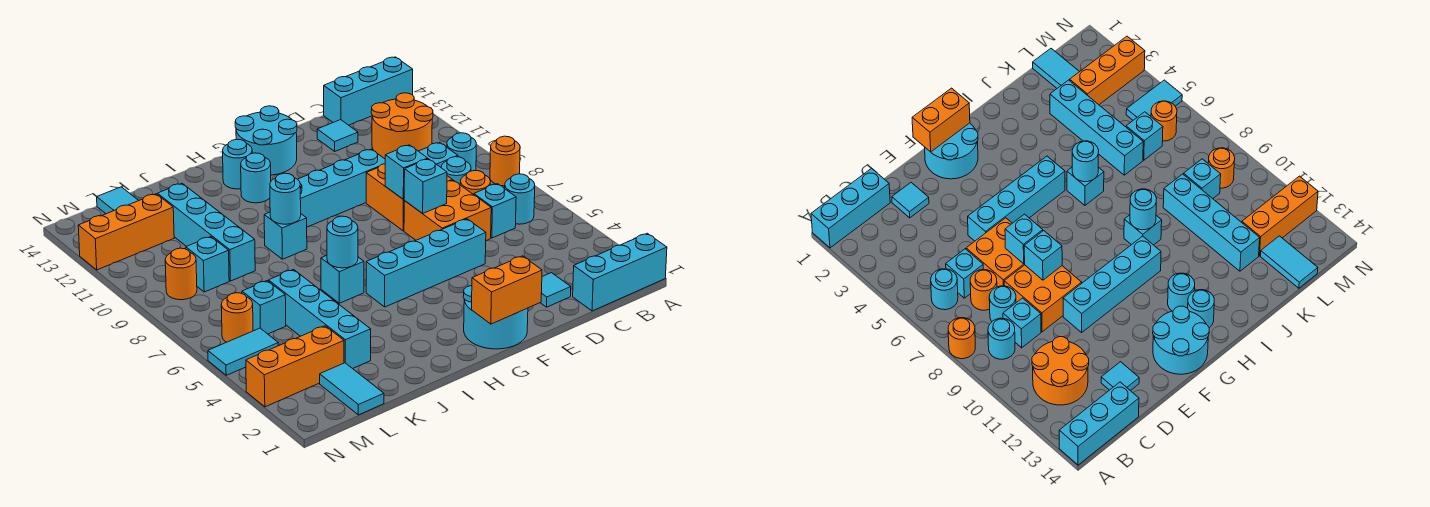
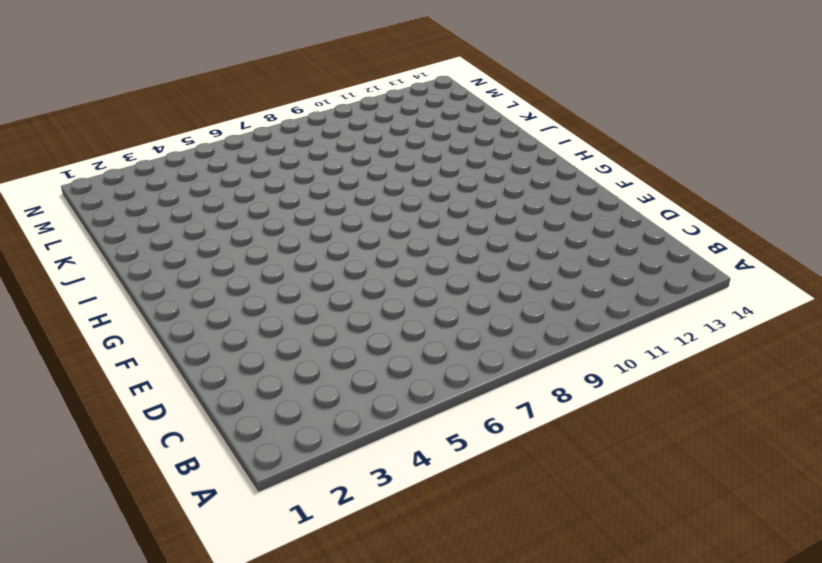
none -> cyan brick A1:C1 level 1
none -> orange round brick A8 level 1
none -> cyan brick A14:C14 level 1
none -> cyan round brick B6 level 1

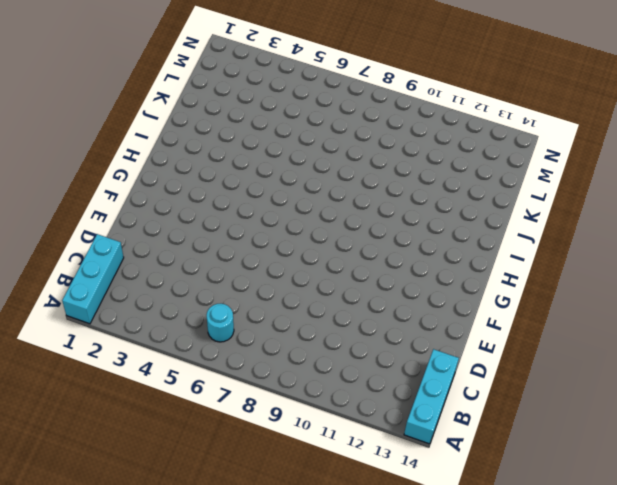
none -> orange round brick A8 level 1
none -> cyan round brick B9 level 1
none -> orange round brick B11:C12 level 1
none -> cyan brick C6 level 1

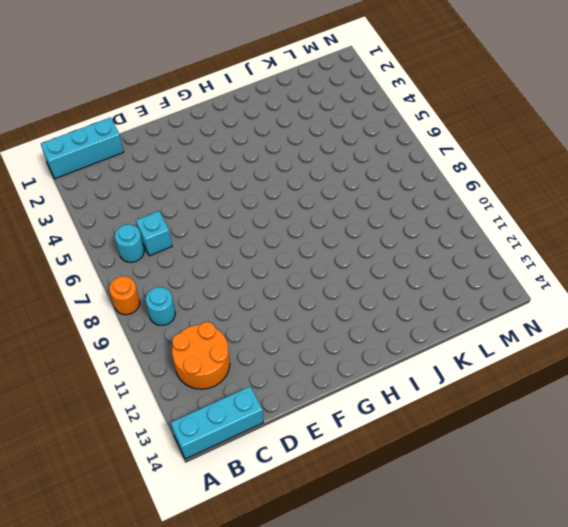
none -> orange round brick C7 level 1
none -> cyan round brick C8 level 1
none -> cyan brick C9 level 1
none -> cyan tile D2 level 1

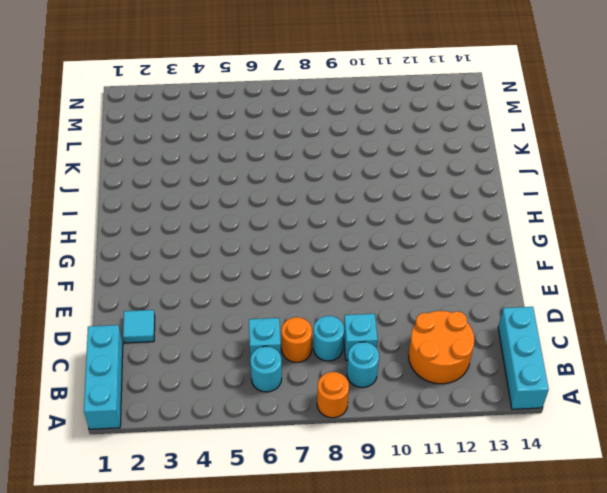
none -> orange brick D6:E7 level 1
none -> orange brick D8:E9 level 1
none -> cyan tile D13 level 1
none -> cyan brick E5:H5 level 1

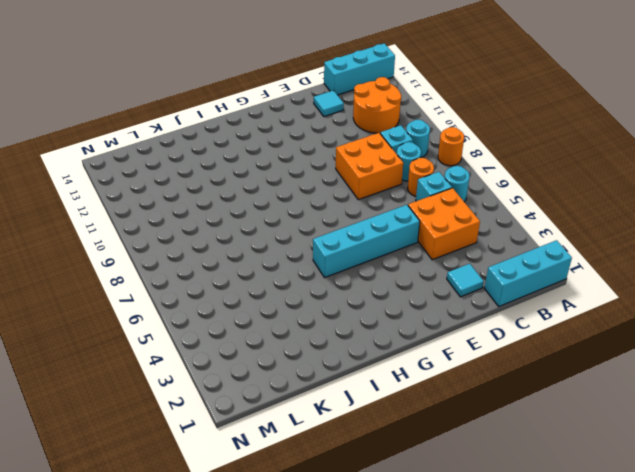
orange brick C4:D5 level 1 -> orange brick D6:E7 level 1
none -> cyan brick E10:H10 level 1
none -> cyan round brick F1:G2 level 1
none -> cyan round brick F13:G14 level 1
none -> cyan round brick H12 level 1

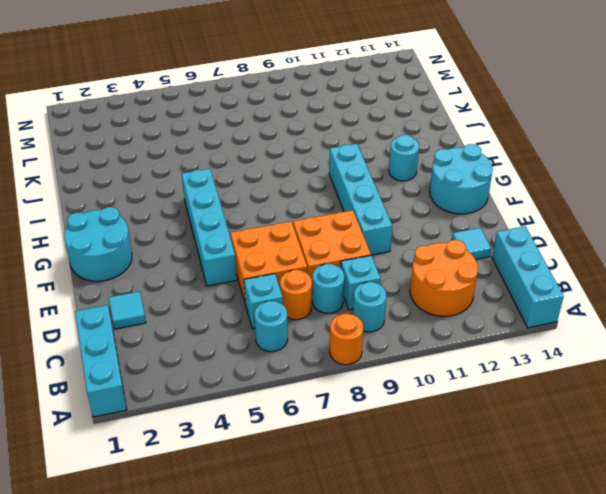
none -> cyan round brick H13 level 1
none -> cyan brick I6 level 1
none -> cyan brick I9 level 1
none -> cyan brick K3:K6 level 1

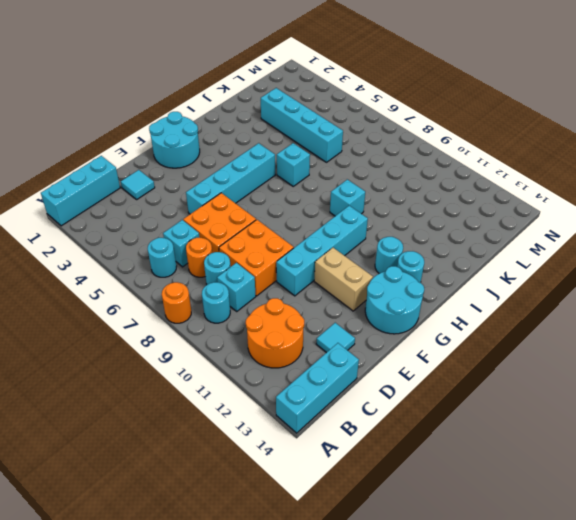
tan brick F11:F12 level 1 -> none
none -> cyan brick K9:K12 level 1
none -> cyan tile L1:L2 level 1
none -> orange brick L3:N3 level 1
none -> cyan brick L6 level 1

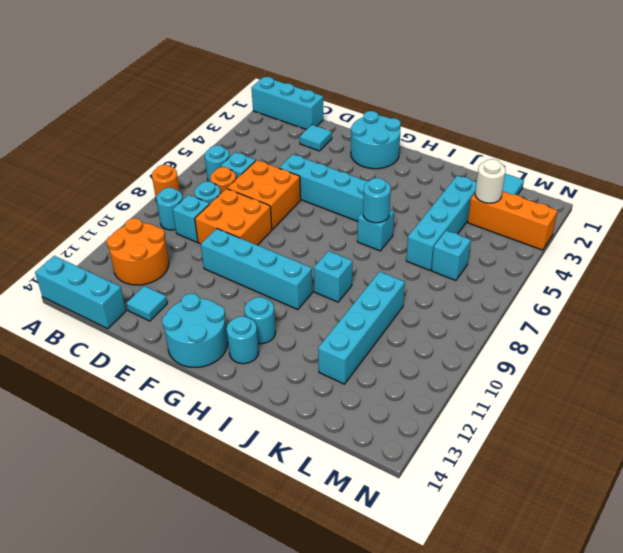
white round brick L3 level 2 -> none
none -> cyan brick L9 level 1
none -> orange brick L12:N12 level 1
none -> cyan tile L13:L14 level 1
none -> cyan tile M5:N5 level 1

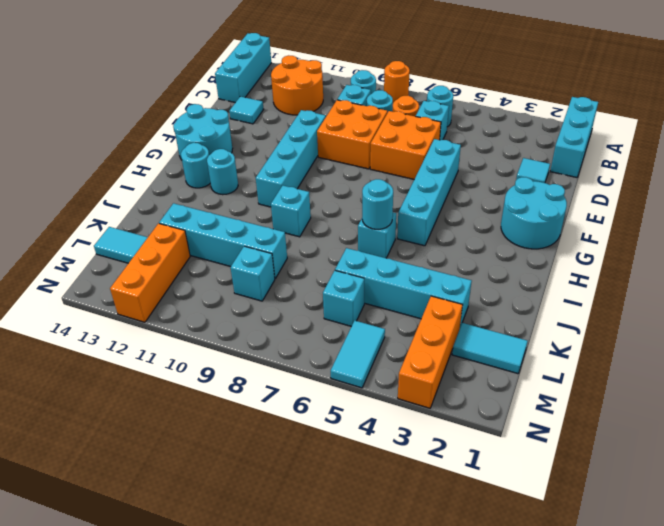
none -> orange round brick M6 level 1
none -> orange round brick M9 level 1
none -> cyan brick E7 level 2
none -> cyan brick E8 level 2

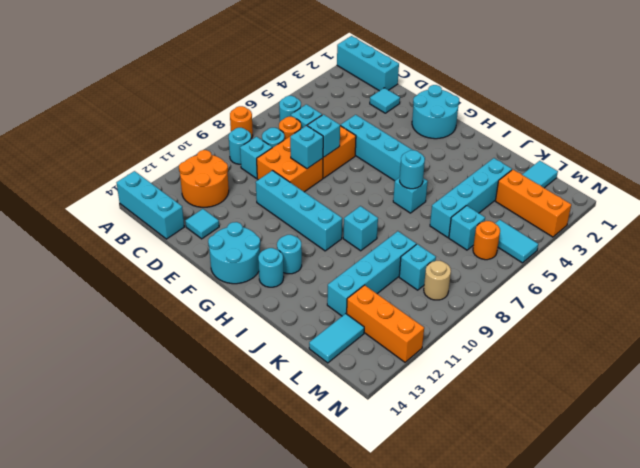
tan round brick M9 level 1 -> orange round brick M9 level 1
none -> orange brick F1:G1 level 2
none -> cyan round brick I9 level 2

